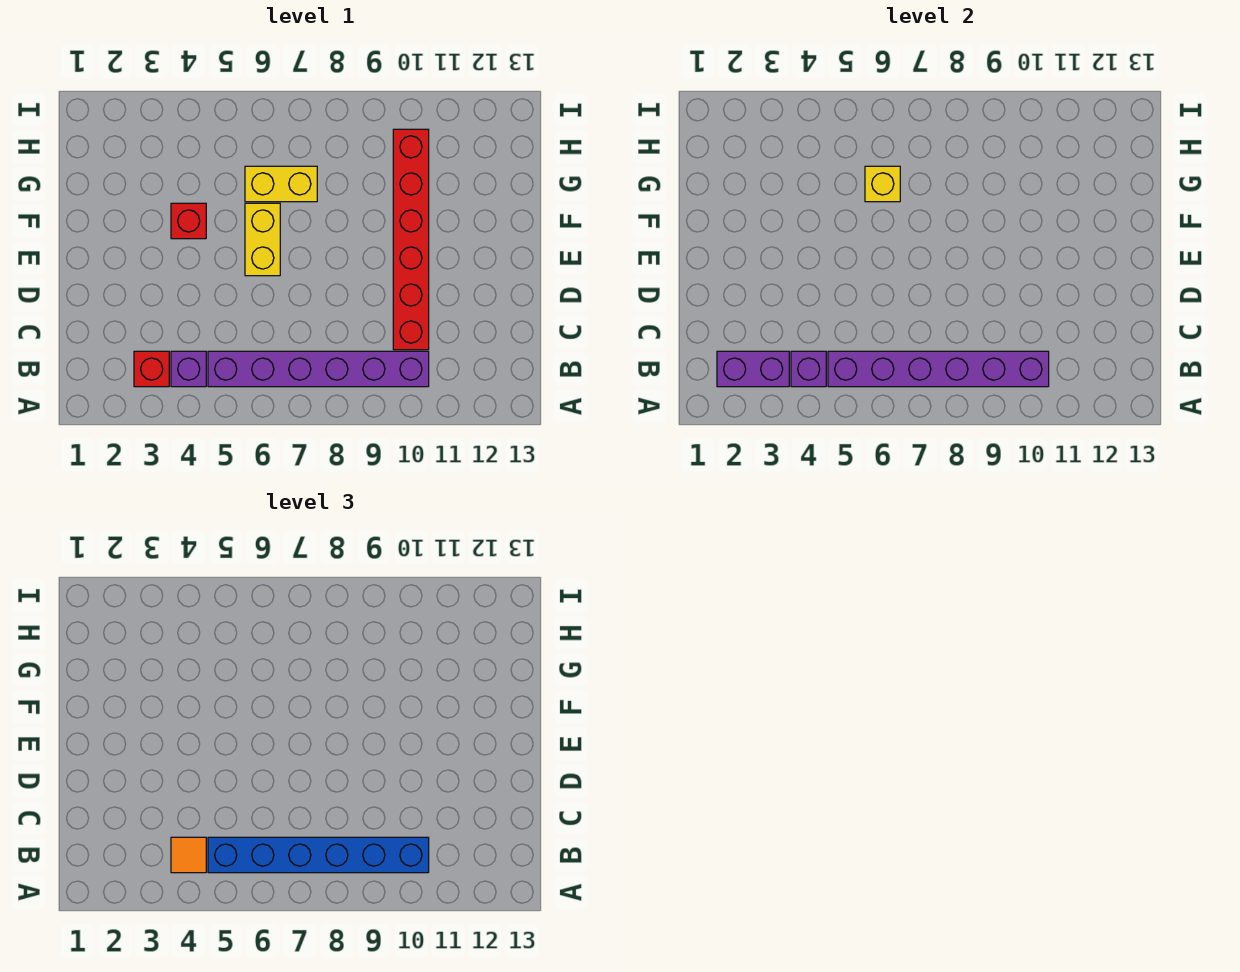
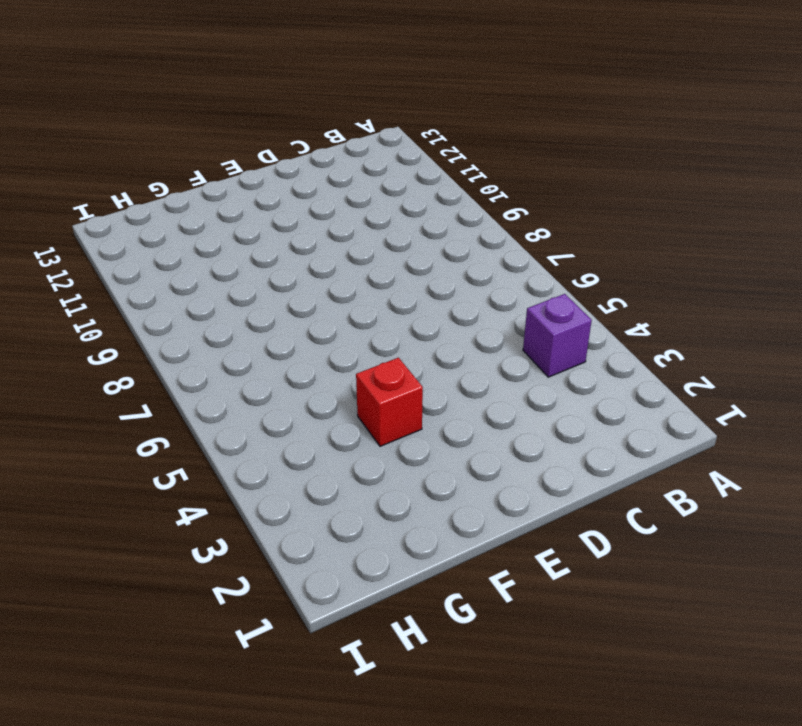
none -> red brick B3 level 1
none -> purple brick B5:B10 level 1
none -> red brick C10:H10 level 1

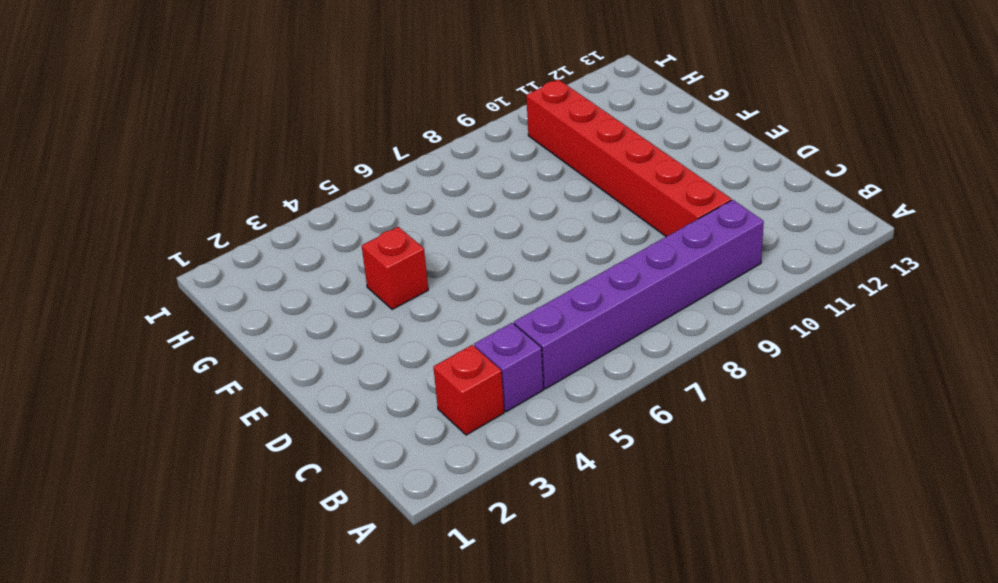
none -> yellow brick E6:F6 level 1
none -> yellow brick G6:G7 level 1
none -> purple brick B2:B3 level 2

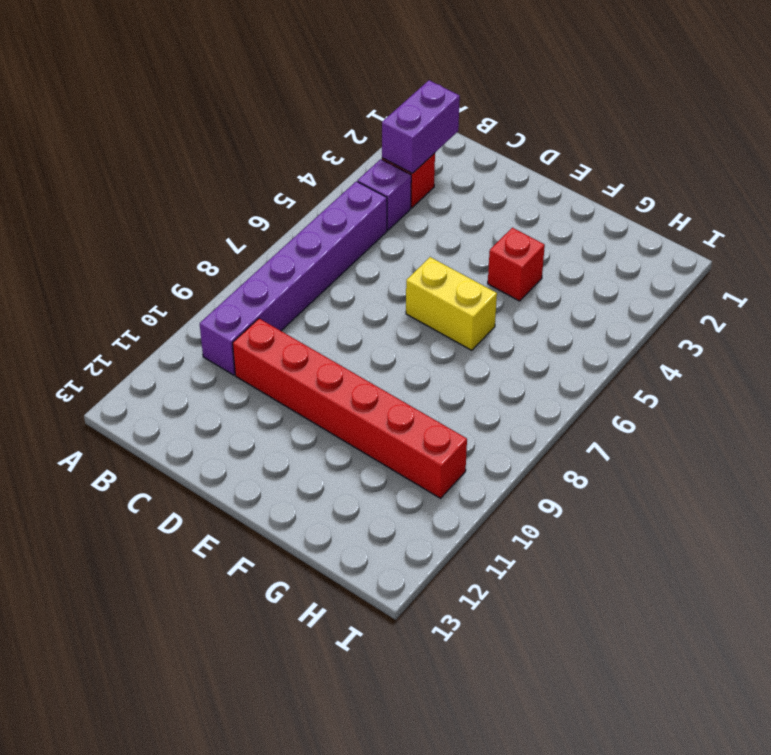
none -> yellow brick G6:G7 level 1
none -> purple brick B4 level 2
none -> purple brick B5:B10 level 2

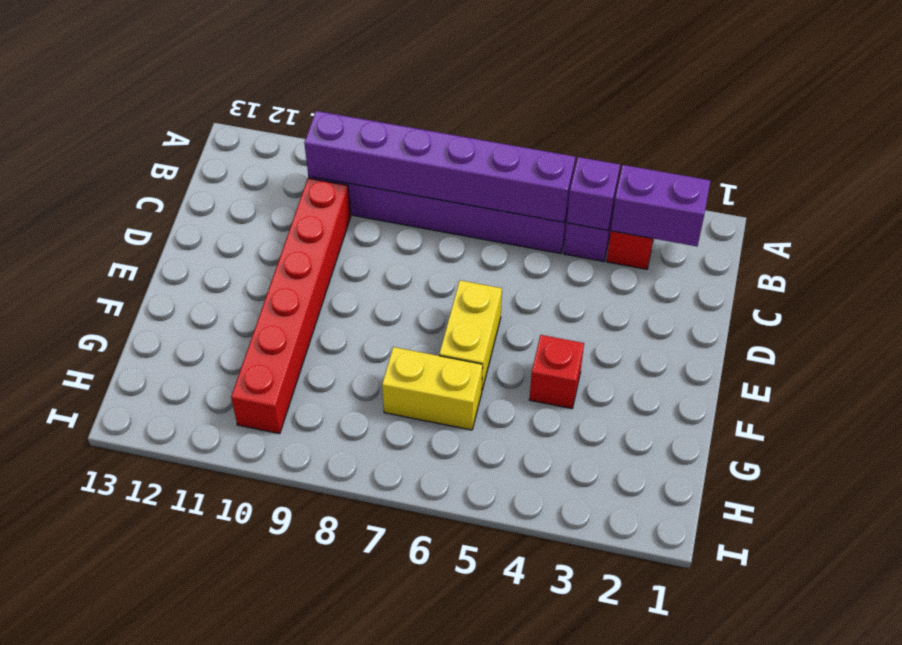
none -> yellow brick G6 level 2
none -> orange tile B4 level 3
none -> blue brick B5:B10 level 3

